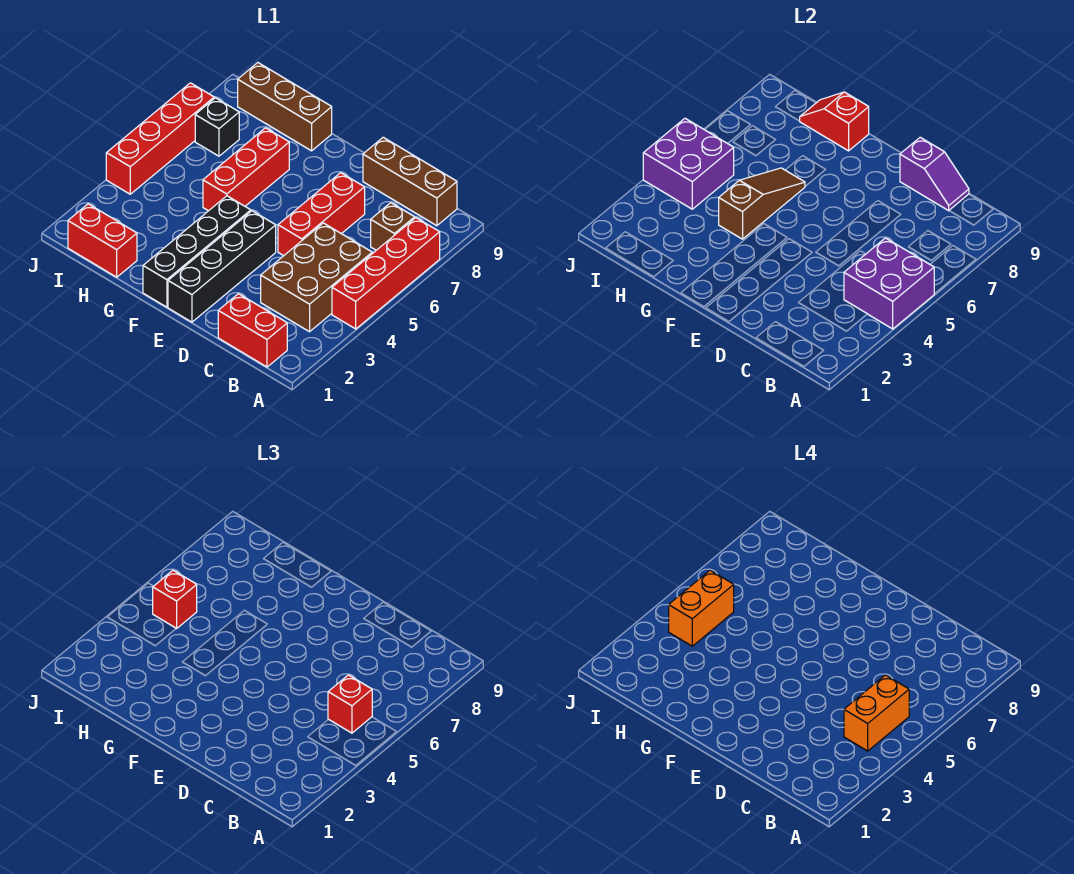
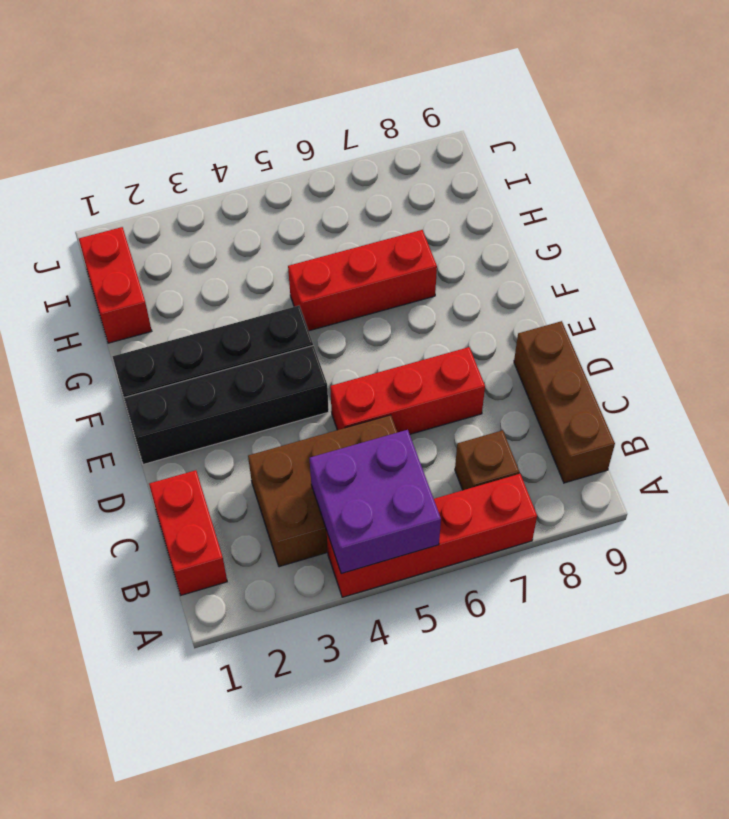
none -> brown brick G9:I9 level 1
none -> black brick I7 level 1
none -> red brick J4:J7 level 1

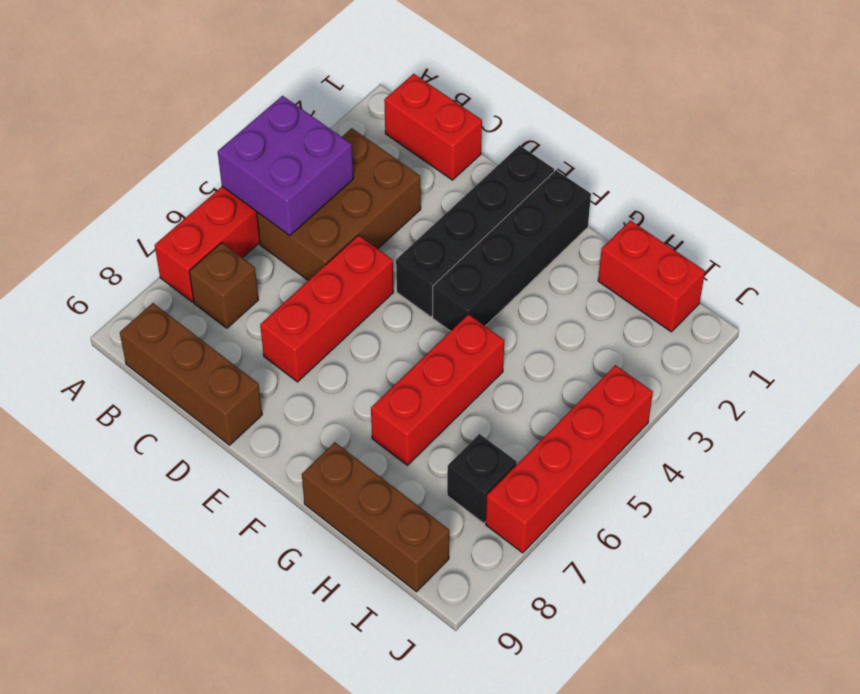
none -> purple slope C9:D9 level 2 top D
none -> brown slope G4:G6 level 2 top 4
none -> red slope G9:H9 level 2 top G

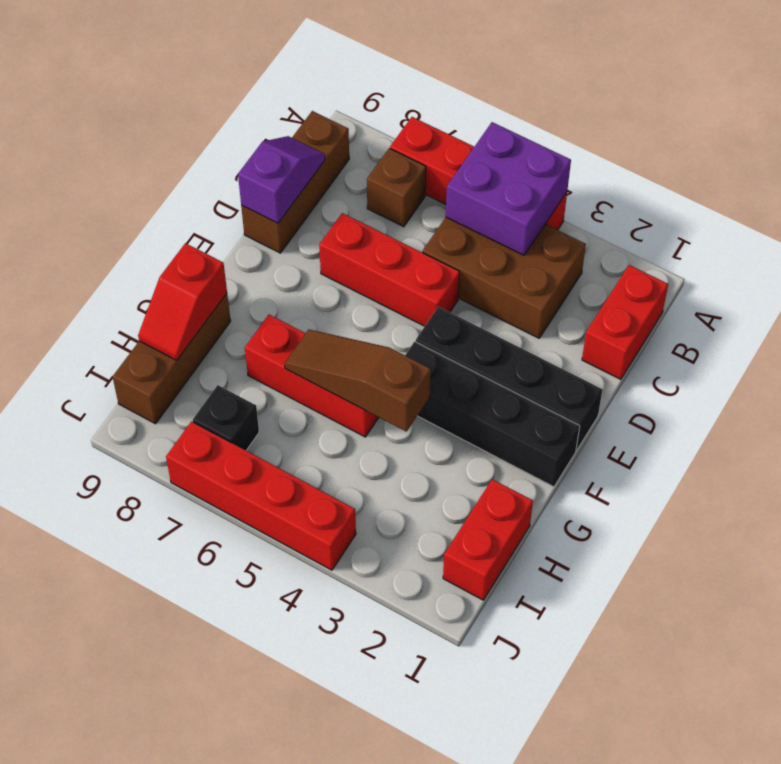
none -> purple brick I4:J5 level 2
none -> red brick B5 level 3
none -> red brick I5 level 3

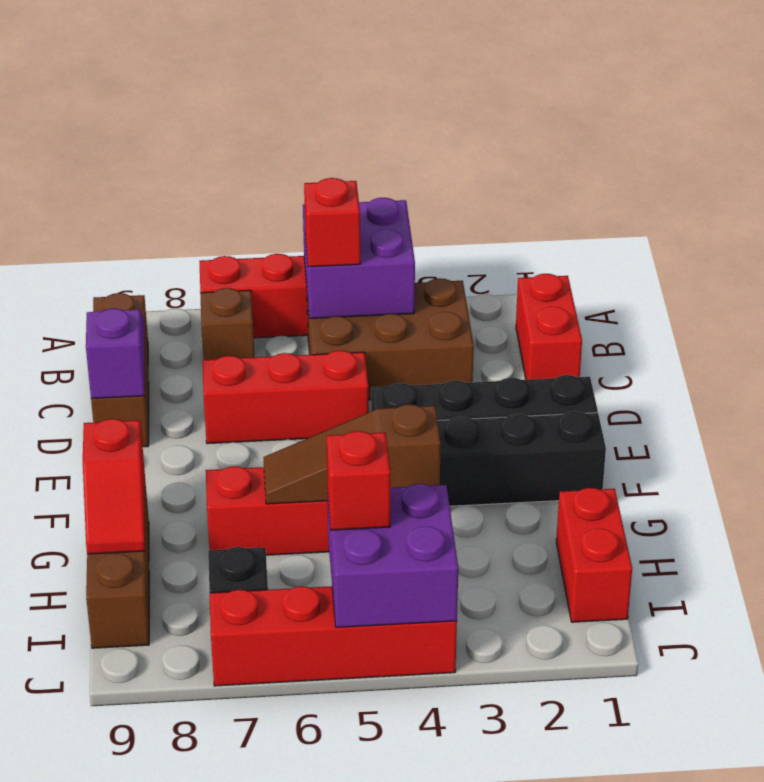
none -> orange brick B4:B5 level 4
none -> orange brick I4:I5 level 4

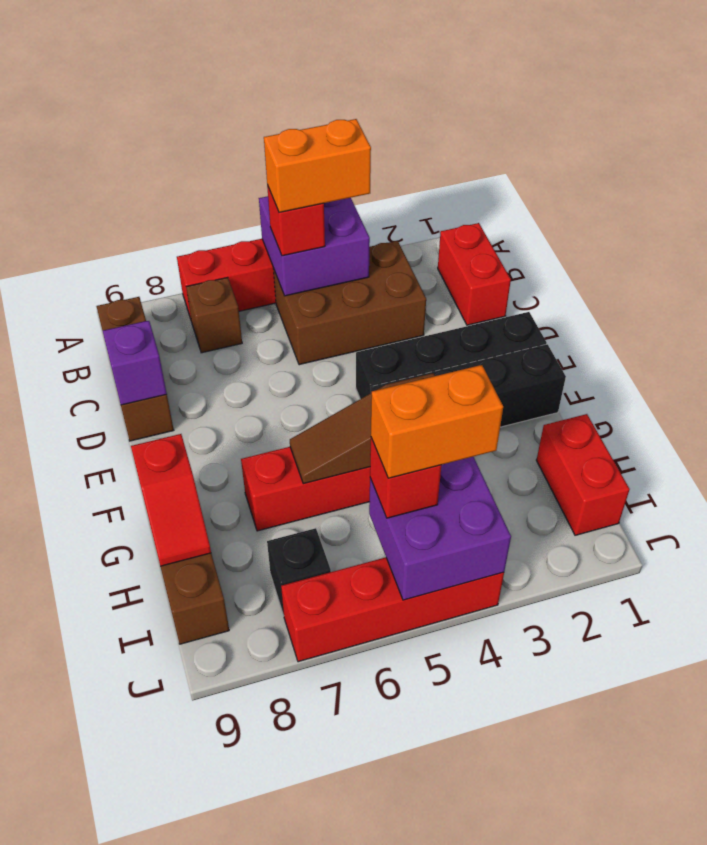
none -> red brick D5:D7 level 1

